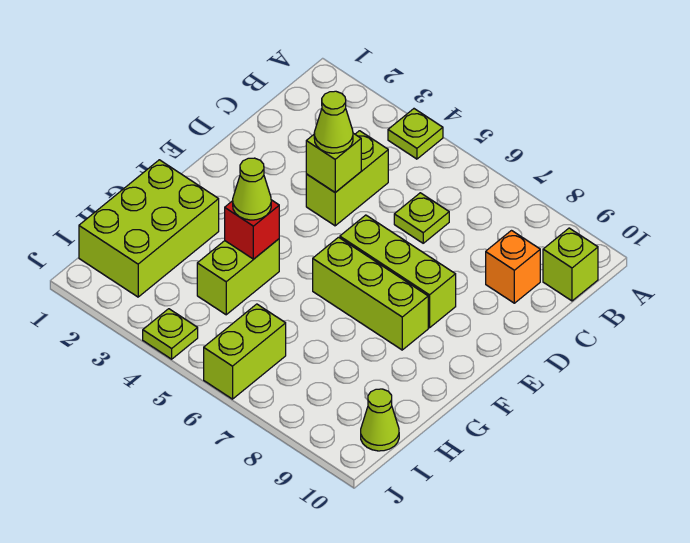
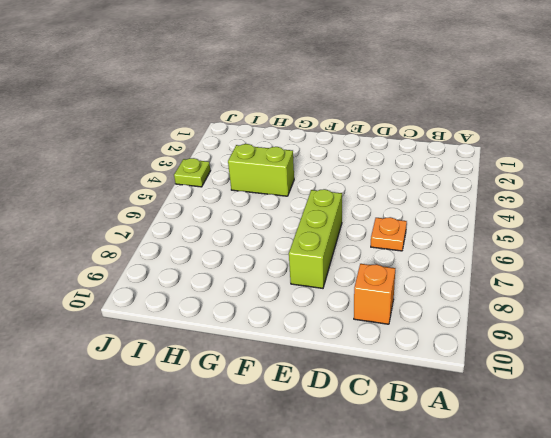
orange plate C6 level 1 -> lime plate C6 level 1
none -> lime plate A4 level 1
none -> lime brick B10 level 1
none -> lime brick C4:D4 level 1

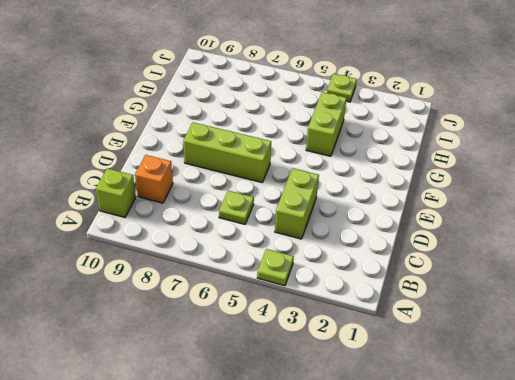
none -> lime brick F6:F8 level 1
none -> lime brick G1:I2 level 1
none -> lime brick I6:J6 level 1

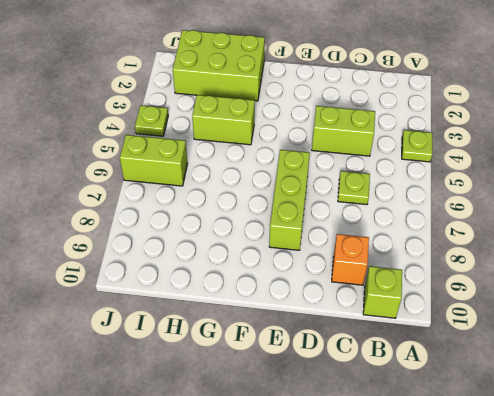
none -> lime brick F6:F8 level 1
none -> lime cone I10 level 1
none -> lime brick D4 level 2

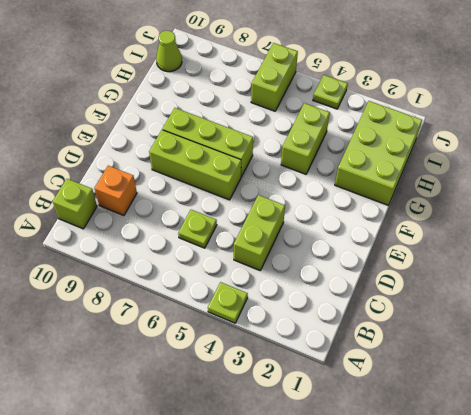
none -> lime brick D4 level 2
none -> red brick G4 level 2
none -> lime cone D4 level 3

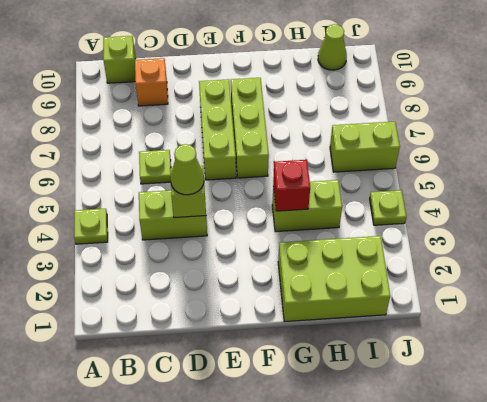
none -> lime cone G4 level 3

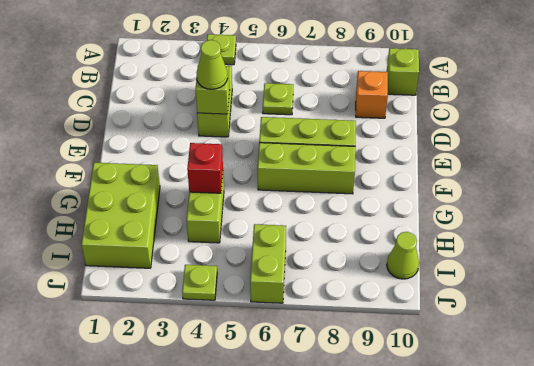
none -> lime cone G4 level 3

